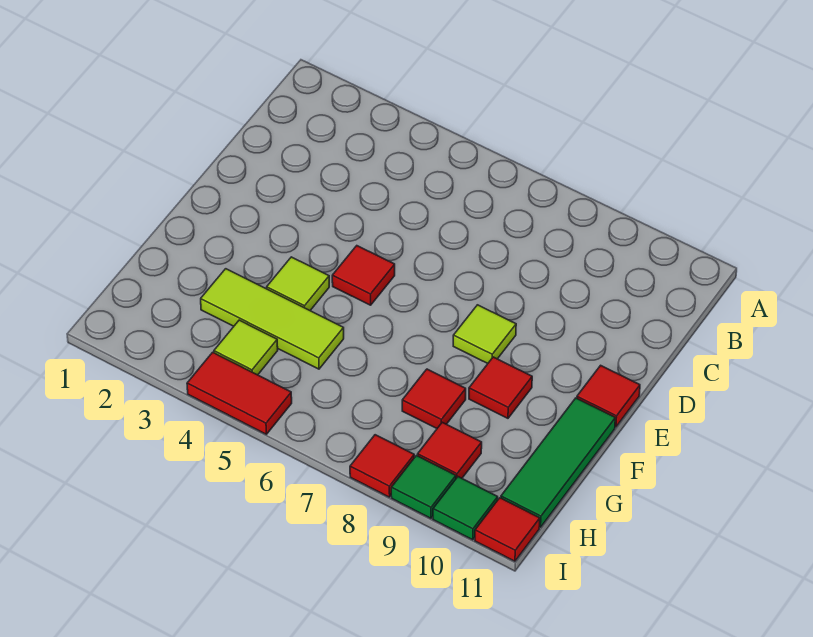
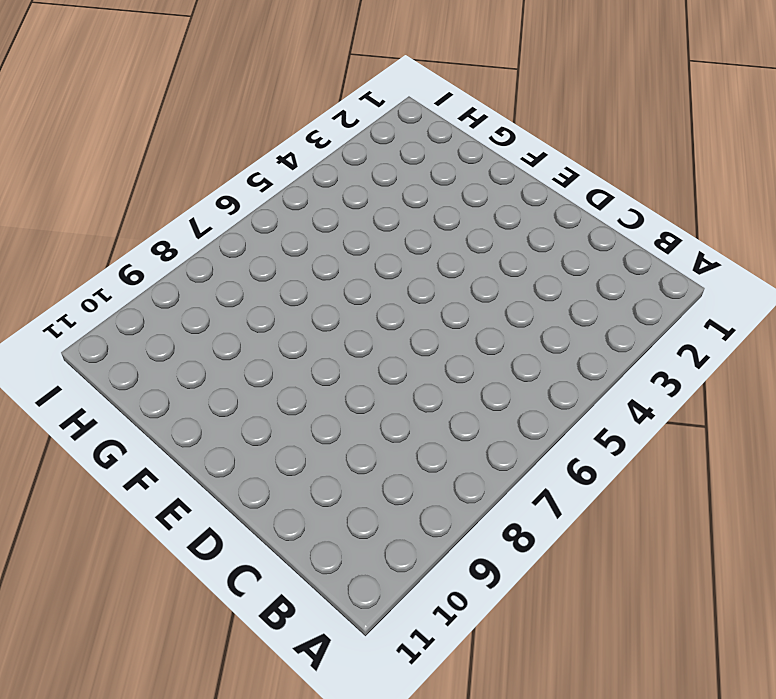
none -> red tile E5 level 1
none -> lime tile E8 level 1
none -> red tile E11 level 1

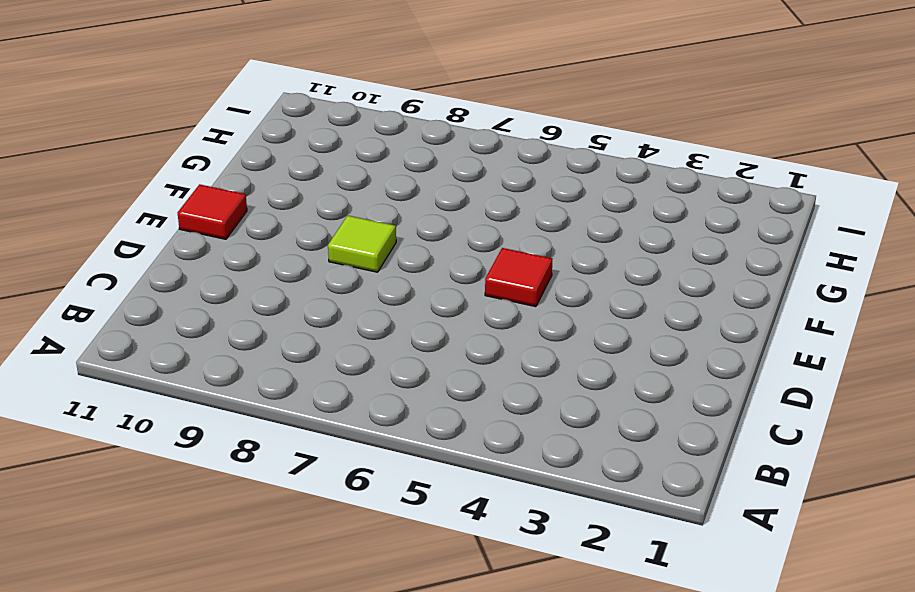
none -> lime tile F4 level 1
none -> red tile F9 level 1
none -> green tile F11:H11 level 1

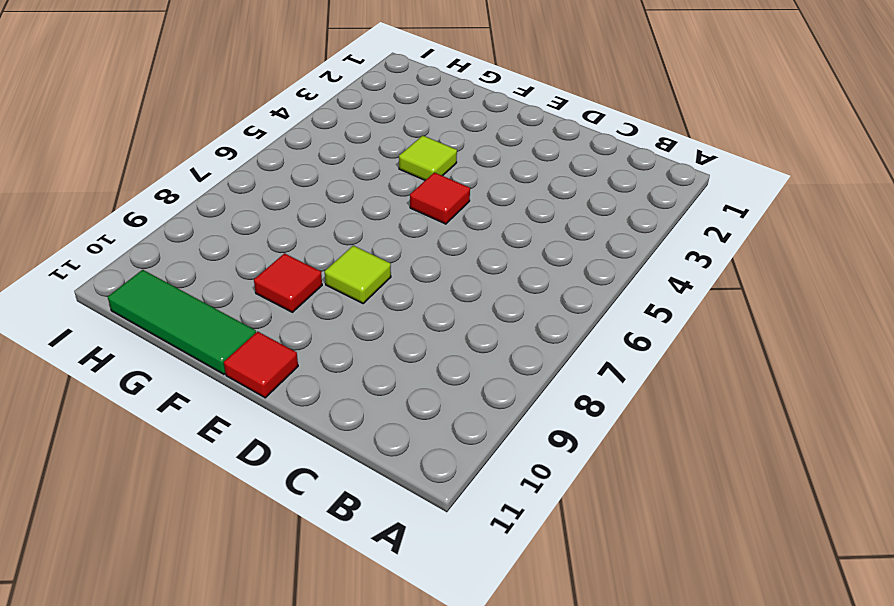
none -> lime tile G3:G5 level 1
none -> red tile G8 level 1
none -> lime tile H4 level 1

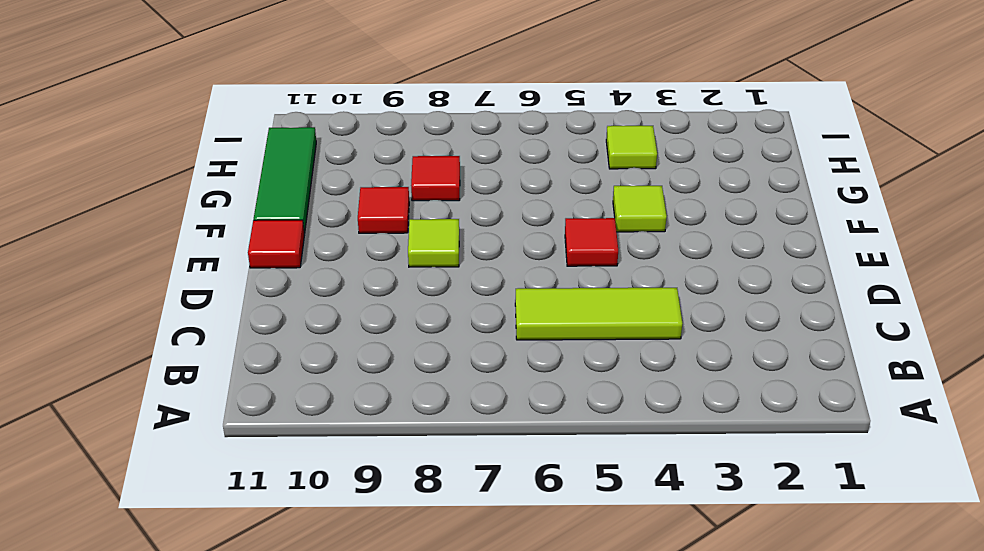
lime tile C4:C6 level 1 -> lime tile G3:G5 level 1
none -> red tile H9 level 1
none -> red tile I4:I5 level 1
none -> red tile I8 level 1

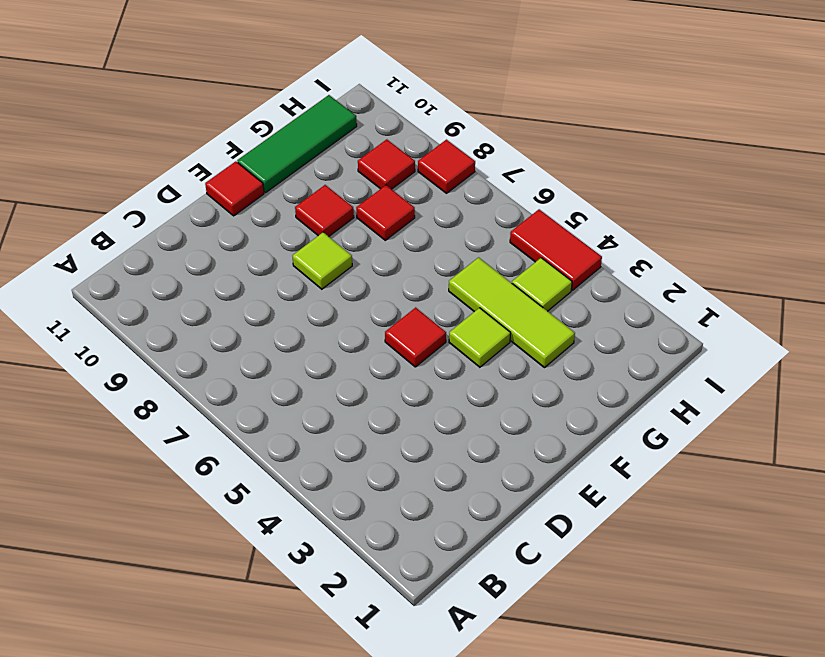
none -> green tile I9 level 1
none -> green tile I10 level 1
none -> red tile I11 level 1

